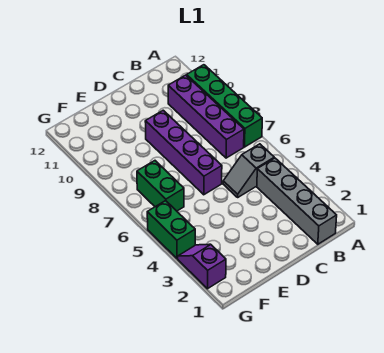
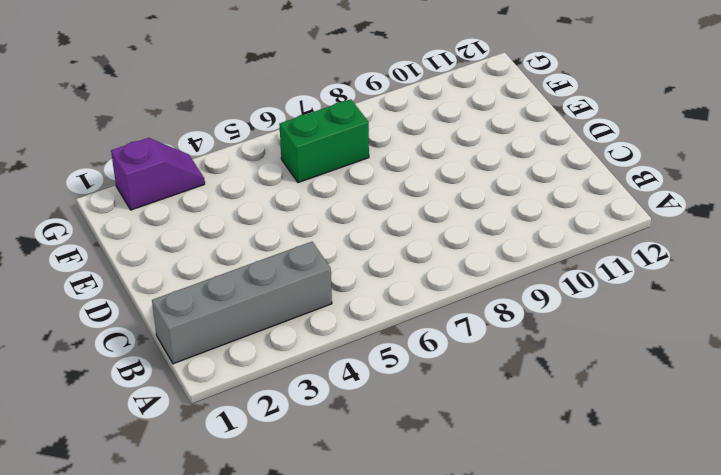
none -> green brick A7:A10 level 1
none -> grey slope B5:C5 level 1 top B

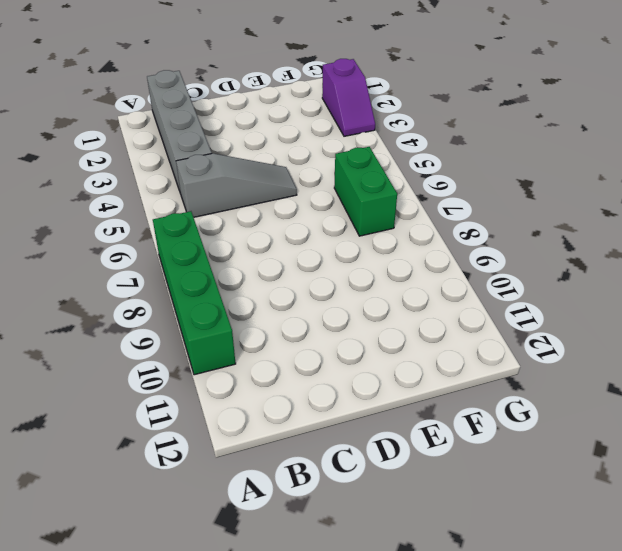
grey slope B5:D5 level 1 top B -> grey slope B5:C5 level 1 top B
none -> purple brick B7:B10 level 1
none -> purple brick D6:D9 level 1

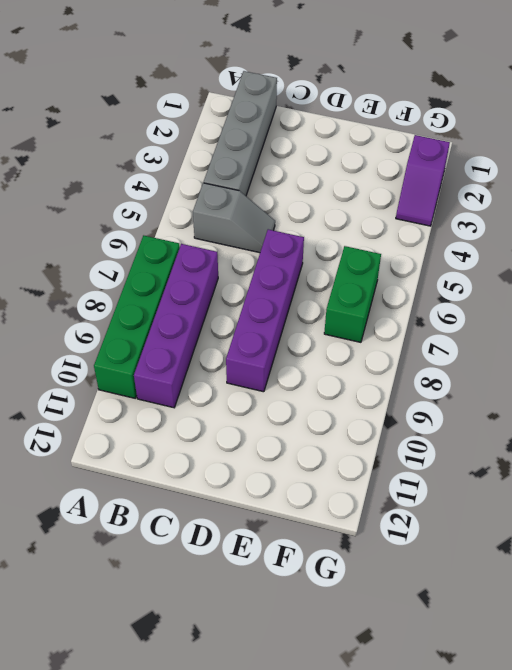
none -> green brick G4:G5 level 1

